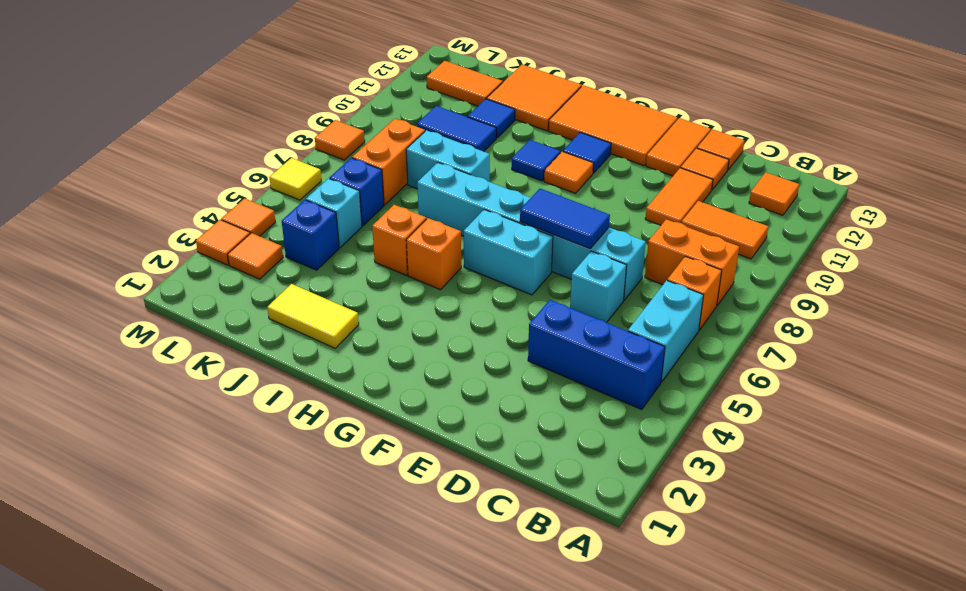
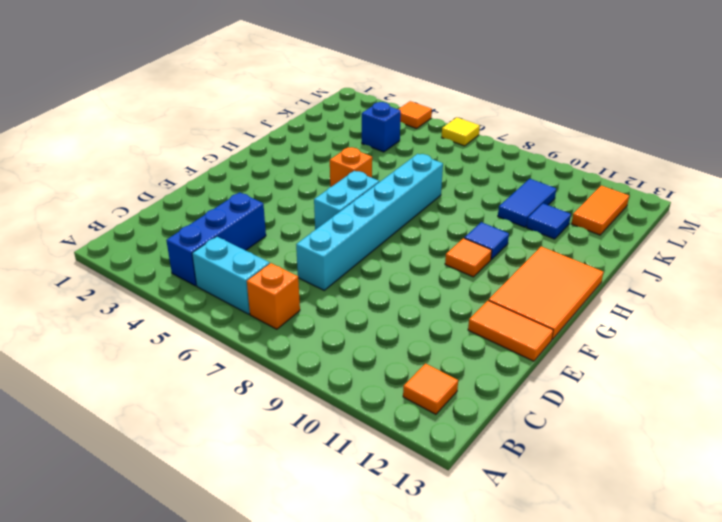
none -> orange brick B8:C8 level 1
none -> orange tile B10:C10 level 1
none -> cyan brick D6 level 1
none -> orange tile D10:D11 level 1

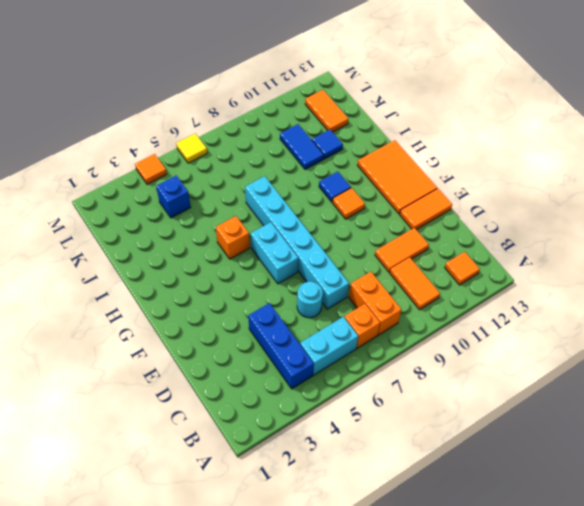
cyan round brick D6 level 1 -> cyan brick D6 level 1
none -> orange tile D12 level 1
none -> orange tile D13 level 1
none -> blue tile G11 level 1
none -> yellow tile I2:J2 level 1

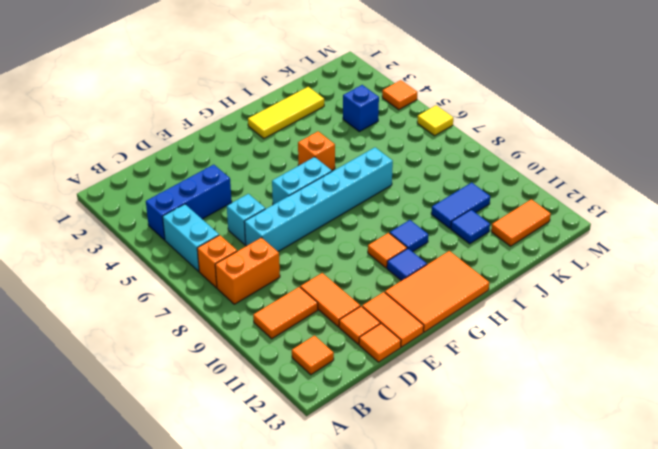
yellow tile H2:J2 level 1 -> yellow tile I2:J2 level 1
none -> orange brick I5 level 1
none -> cyan brick I8:J8 level 1
none -> orange tile I12:J13 level 1
none -> cyan brick K5 level 1

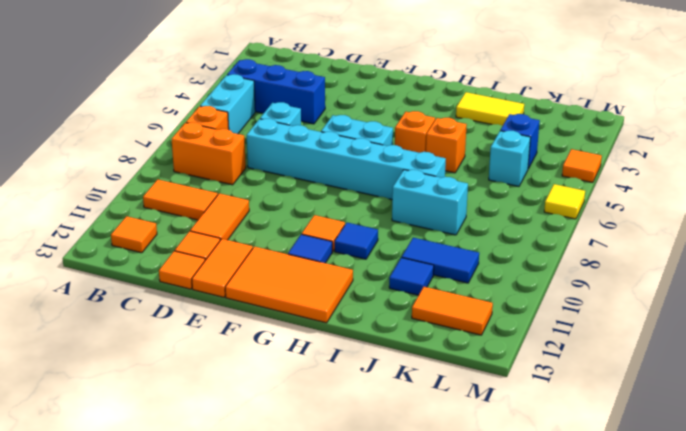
none -> orange tile I12:J13 level 1
none -> blue brick K6 level 1
none -> orange brick K7:K8 level 1
none -> orange tile L3 level 1

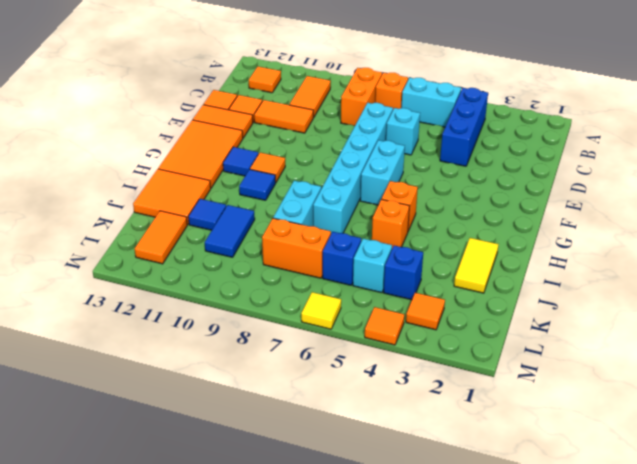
none -> orange tile M3 level 1
none -> orange tile M8 level 1
none -> blue tile E7:F7 level 2

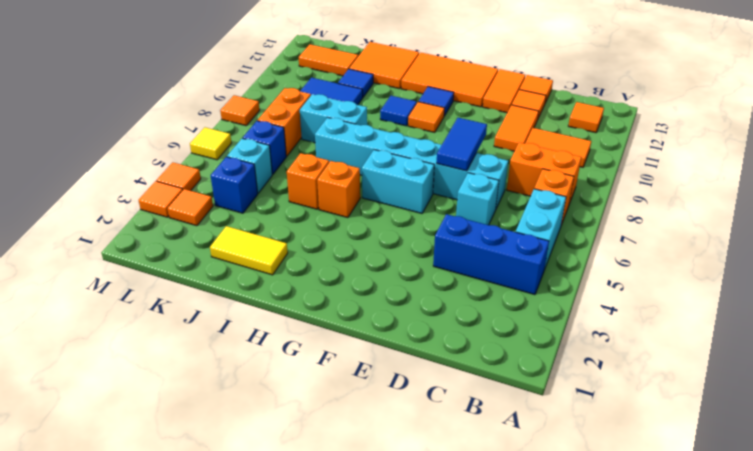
blue tile E7:E8 level 2 -> blue tile E7:F7 level 2

